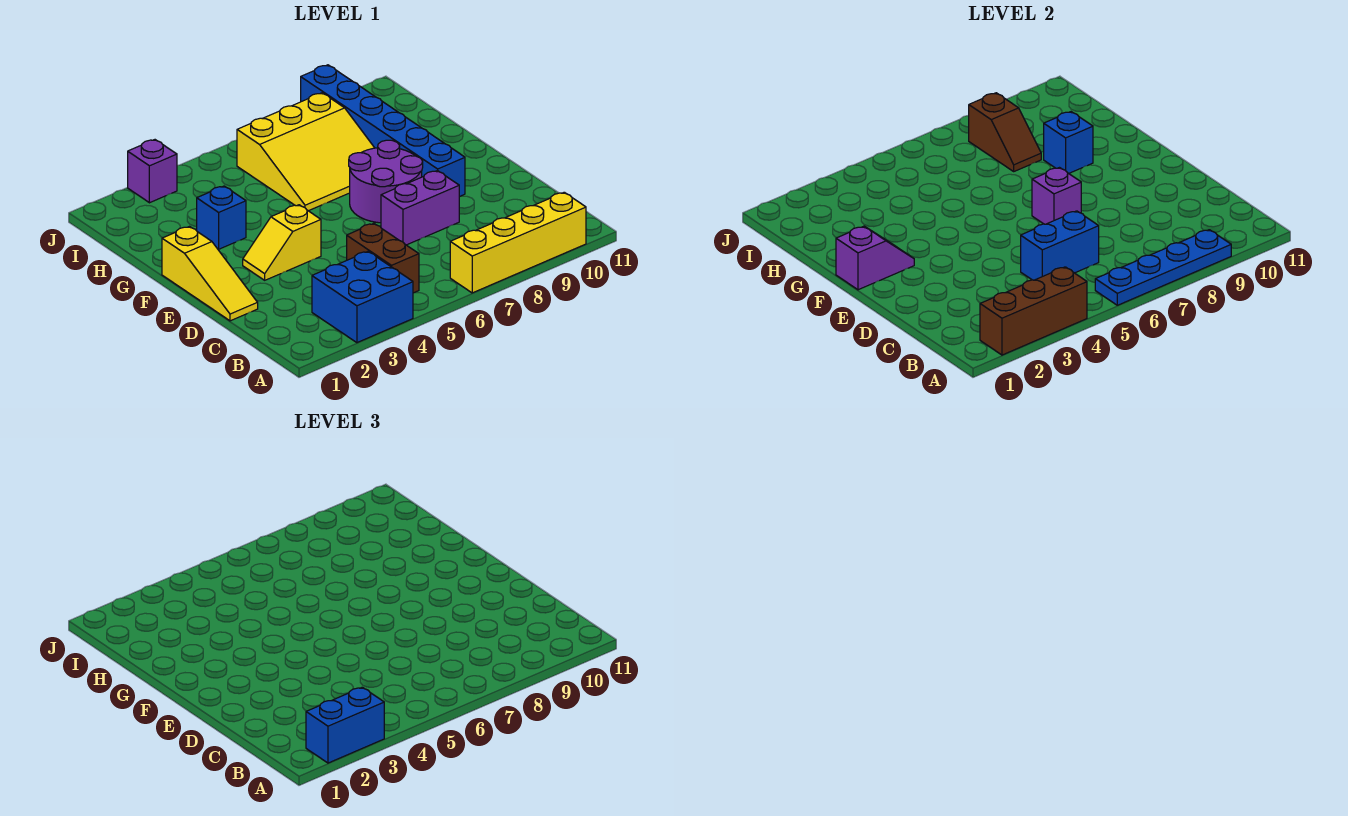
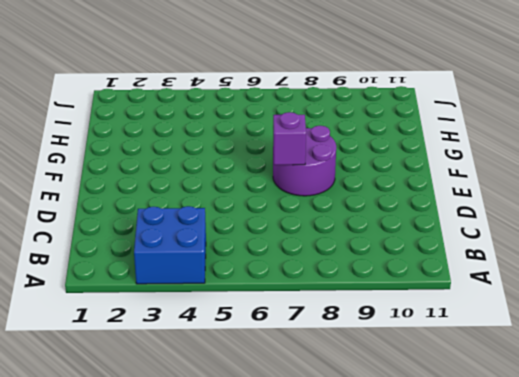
none -> yellow brick A7:A10 level 1
none -> brown brick B5:C5 level 1
none -> yellow slope D1:F1 level 1 top F

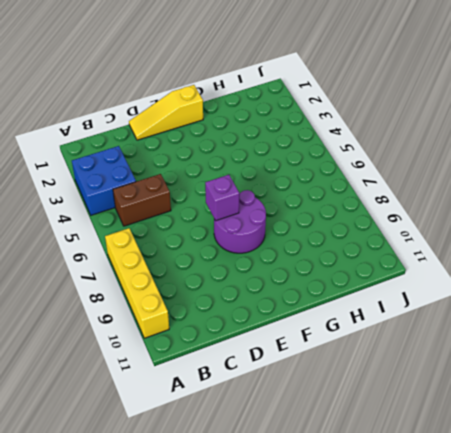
none -> purple brick D7:D8 level 1
none -> yellow slope E3:E4 level 1 top 4
none -> blue brick E9:J9 level 1

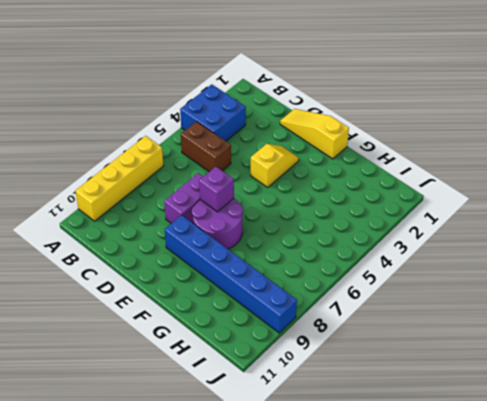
none -> blue brick G3 level 1
none -> yellow slope G6:I8 level 1 top I
none -> purple brick J3 level 1

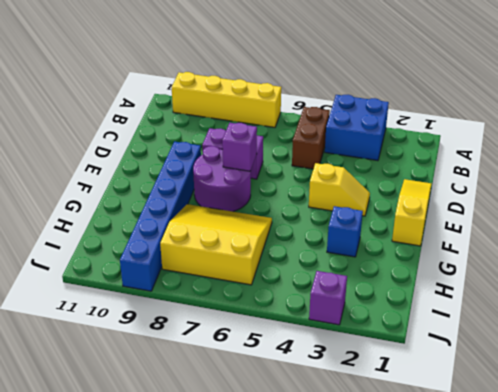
none -> brown brick A2:A4 level 2
none -> blue plate A6:A9 level 2
none -> blue brick C5:C6 level 2

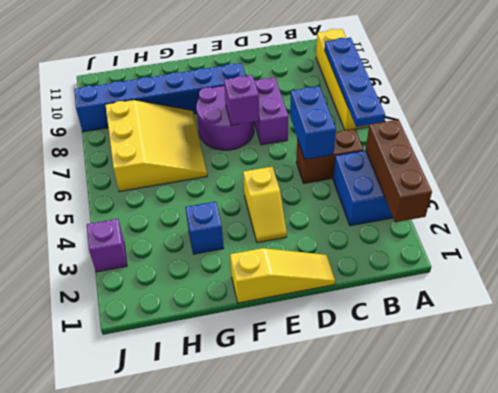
none -> purple slope F1:F2 level 2 top 1
none -> blue brick G9 level 2
none -> brown slope H8:I8 level 2 top I

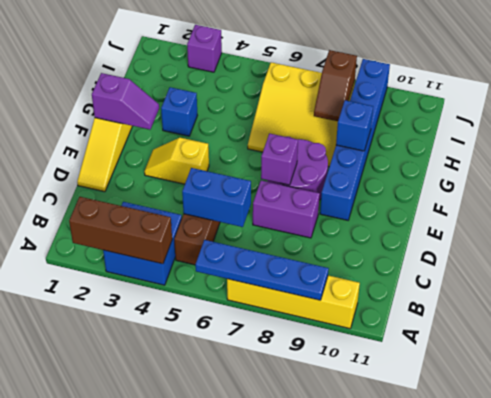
none -> blue brick A2:A3 level 3

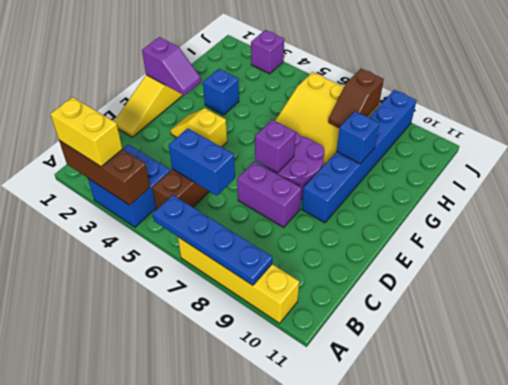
yellow brick A2:A3 level 3 -> blue brick A2:A3 level 3

